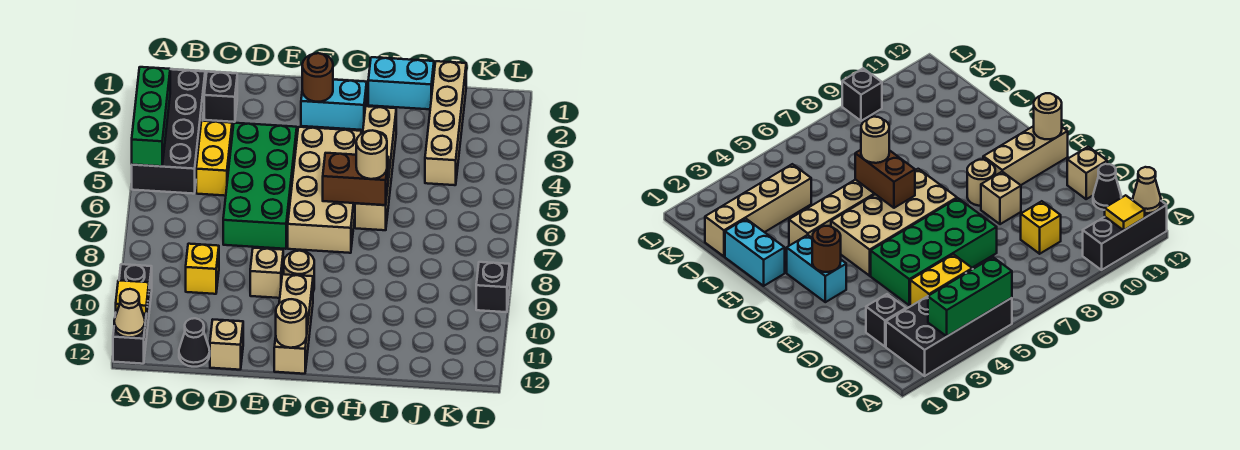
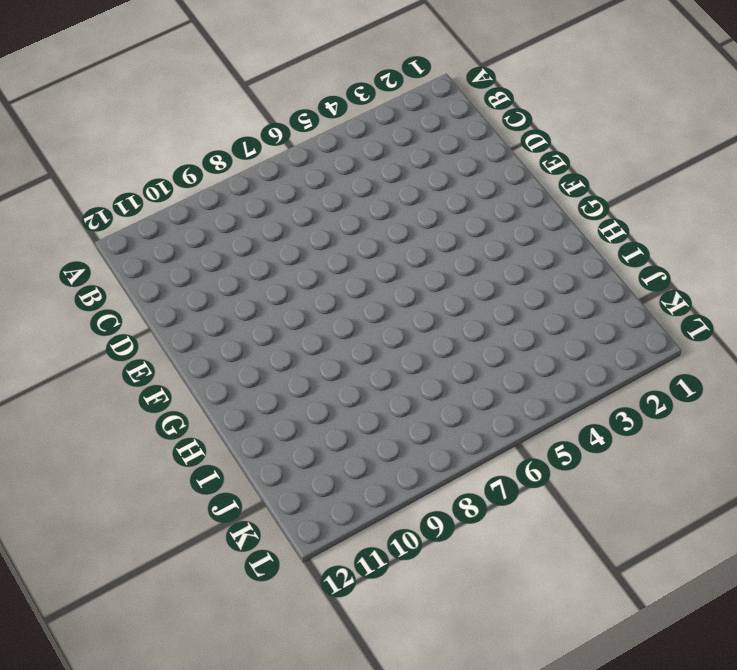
none -> black brick A2:B5 level 1
none -> black brick A10:A12 level 1
none -> black brick C2 level 1

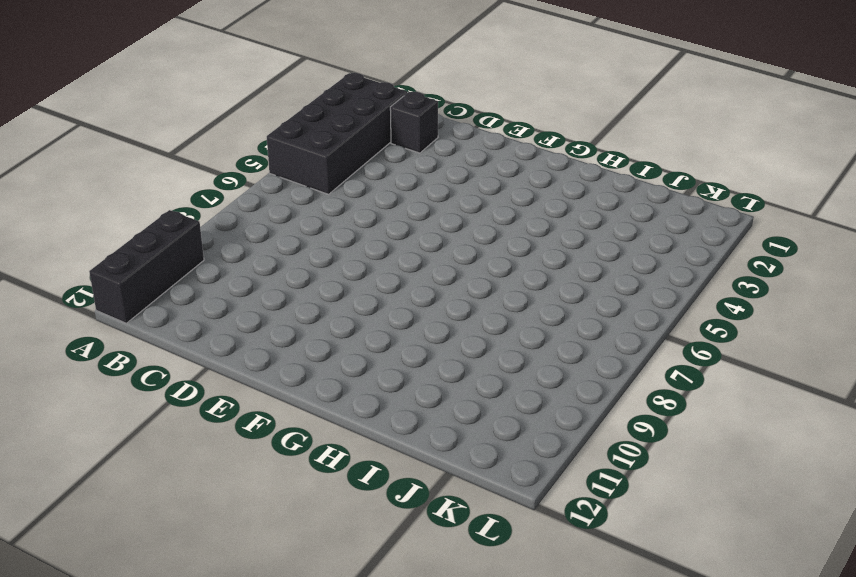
none -> yellow brick C4:C5 level 1
none -> yellow brick C9 level 1
none -> black cone C12 level 1

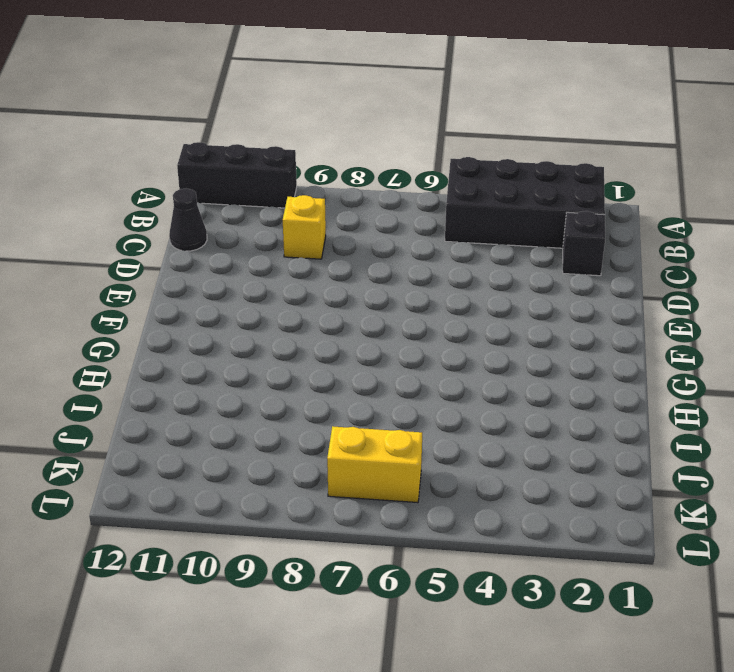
yellow brick K6:K7 level 1 -> yellow brick C4:C5 level 1
none -> green brick D4:E7 level 1
none -> tan brick D12 level 1
none -> tan brick E9 level 1

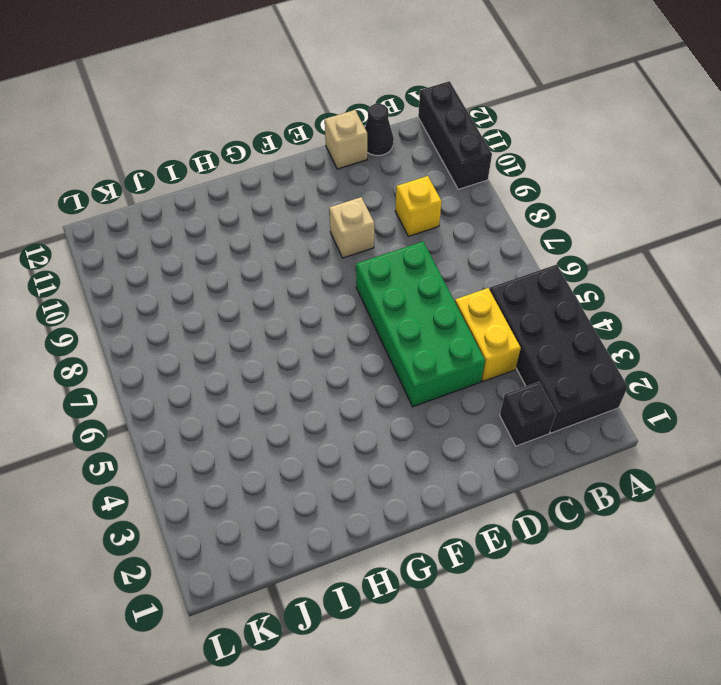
none -> cyan brick F2:G2 level 1
none -> tan brick F4:G7 level 1
none -> tan round brick F9 level 1

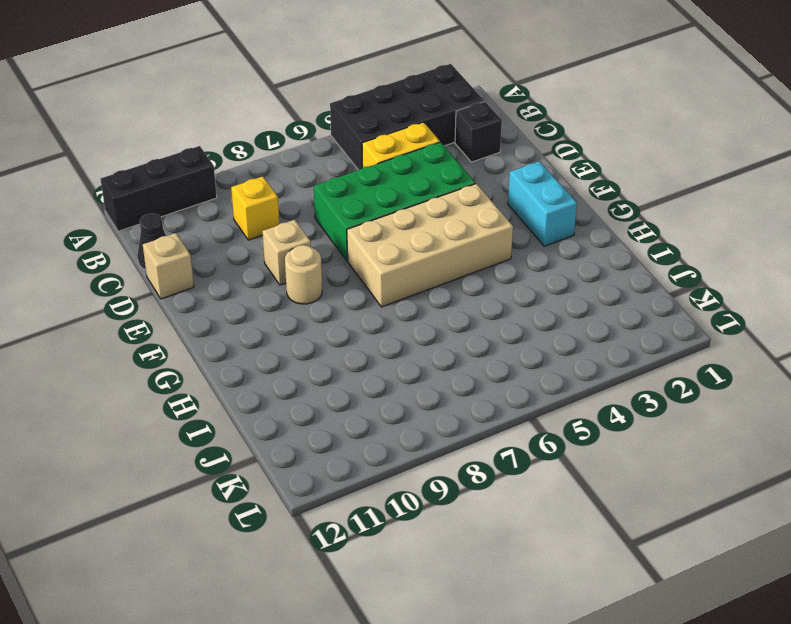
none -> tan brick F10:F12 level 1
none -> cyan brick H1:I1 level 1
none -> tan brick H3:H6 level 1

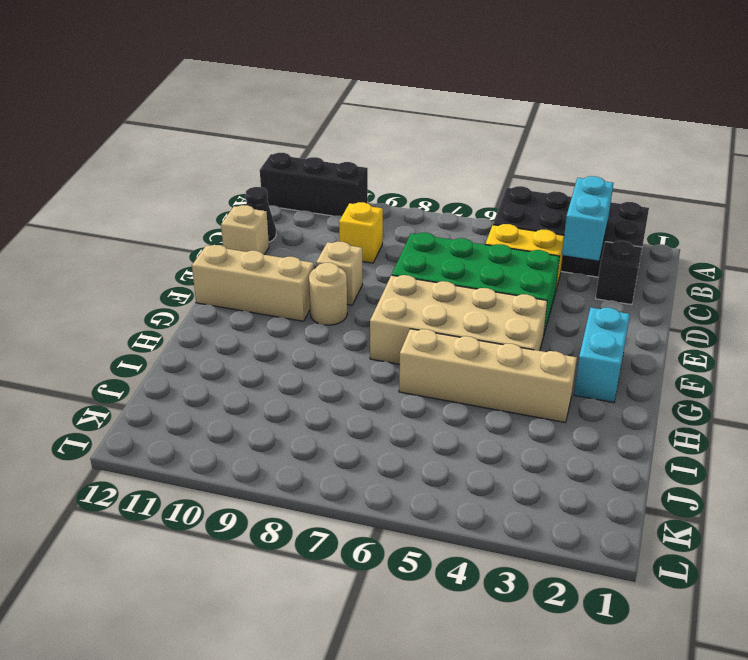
cyan brick B3:C3 level 2 -> cyan brick H1:I1 level 1
none -> tan brick J1:J4 level 1
none -> black brick L9 level 1
none -> green brick A3:A5 level 2

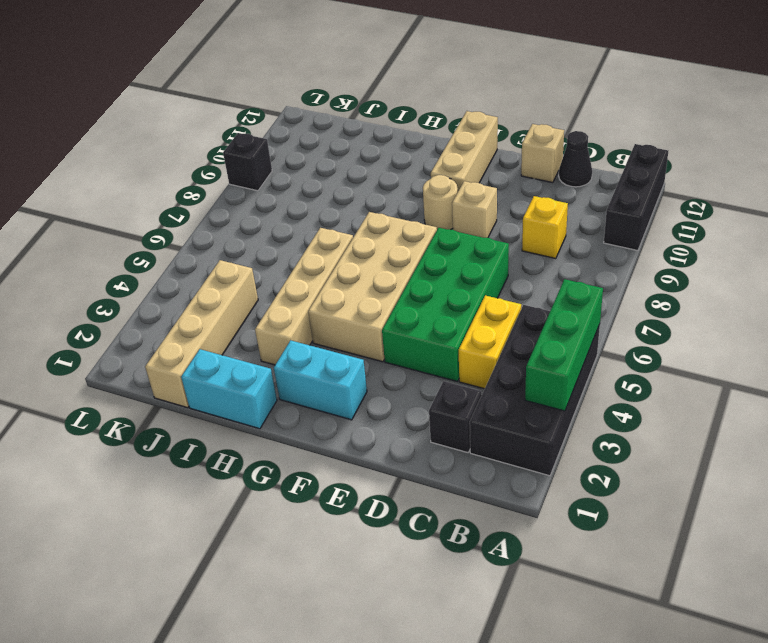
none -> yellow tile A11 level 2
none -> tan cone A12 level 2
none -> brown round brick F2 level 2

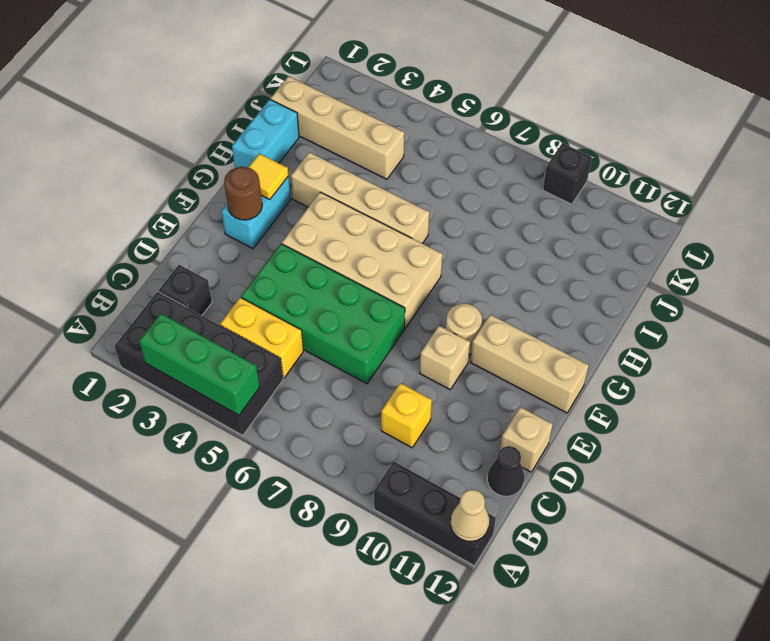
yellow tile G2 level 2 -> yellow tile A11 level 2
none -> tan round brick F12 level 2
none -> brown brick G6:H6 level 2
none -> tan round brick H6 level 3

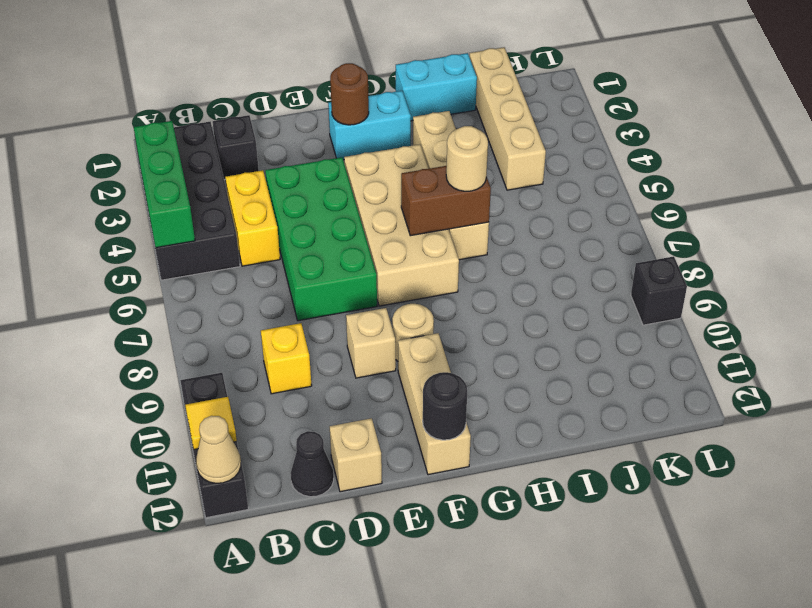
black round brick F12 level 2 -> tan round brick F12 level 2

